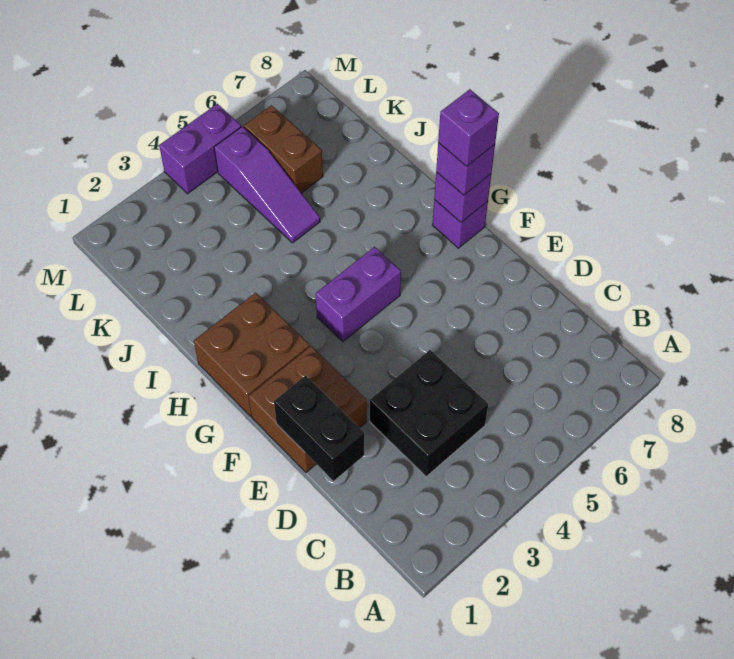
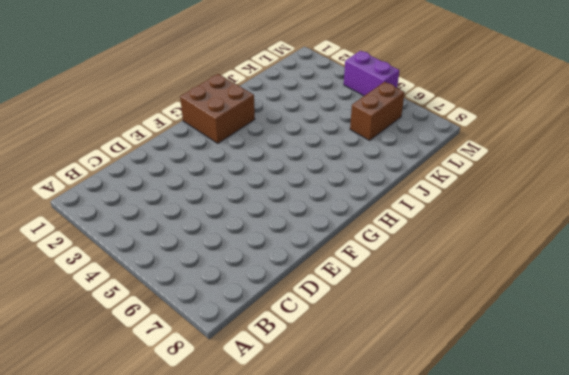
none -> black brick C3:D4 level 1
none -> brown brick E1:F2 level 1
none -> purple brick G4:G5 level 1

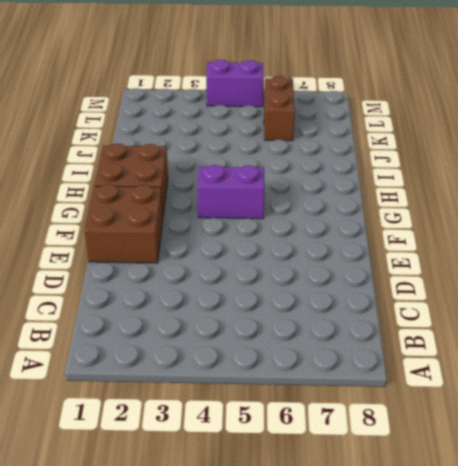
none -> black brick C3:D4 level 1
none -> purple brick G8 level 1
none -> purple slope J5:L5 level 1 top L

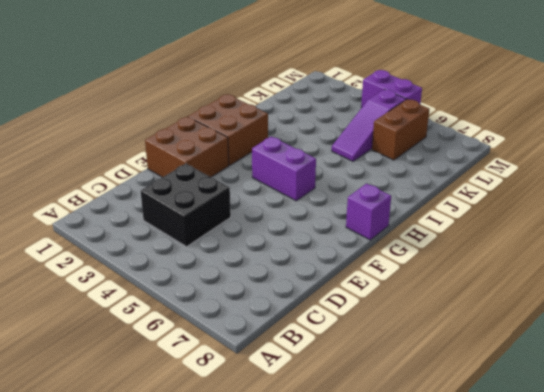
none -> black brick D1:E1 level 2
none -> purple brick G8 level 2
none -> purple brick G8 level 3

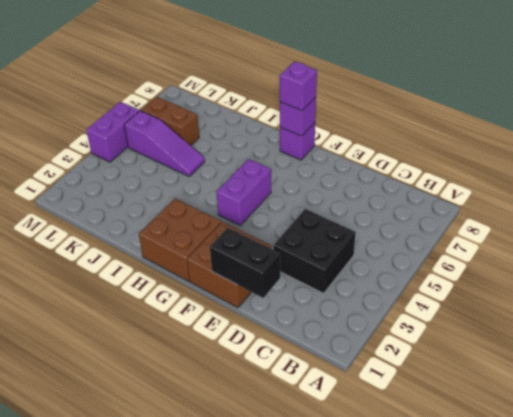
none -> purple brick G8 level 4

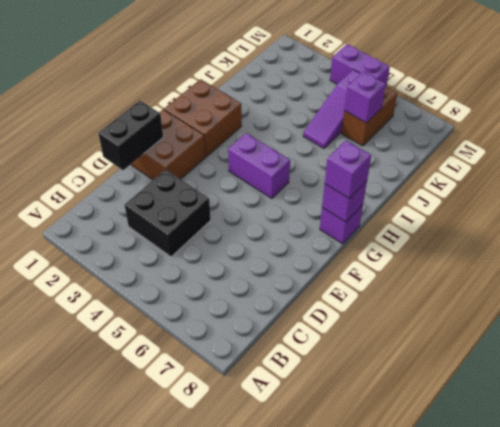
purple brick K6 level 2 -> purple brick G8 level 4

